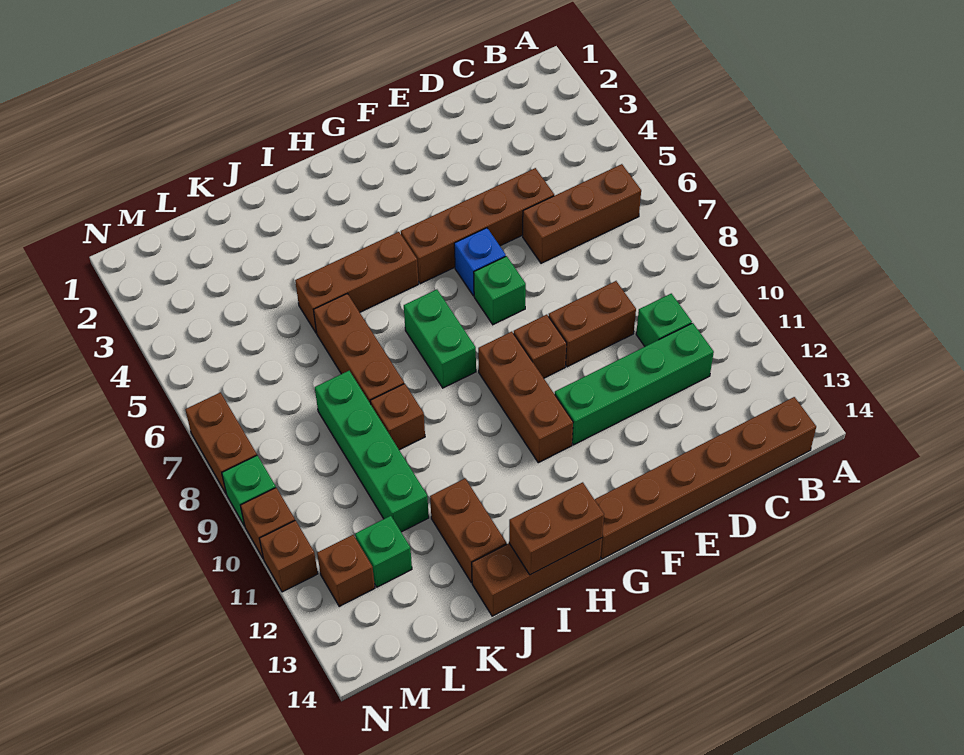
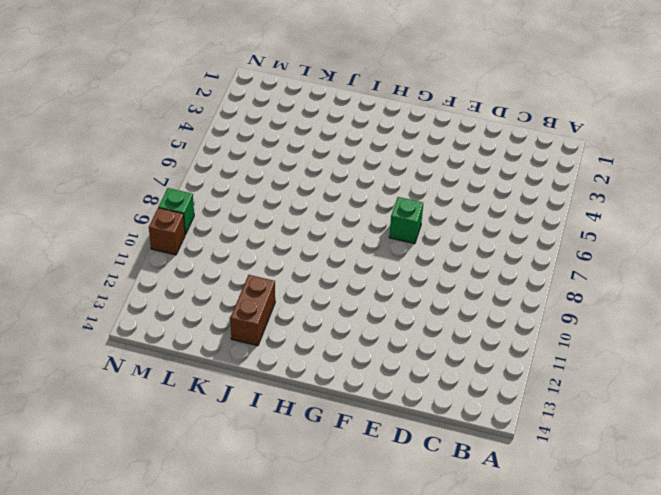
none -> brown brick B6:D6 level 1
none -> brown brick B14:G14 level 1
none -> green brick C10 level 1

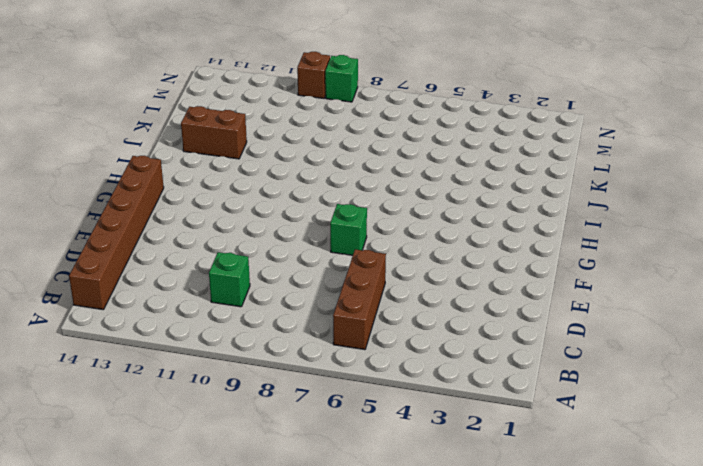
none -> green brick C11:F11 level 1
none -> brown brick D5:G5 level 1
none -> brown brick D9:E9 level 1

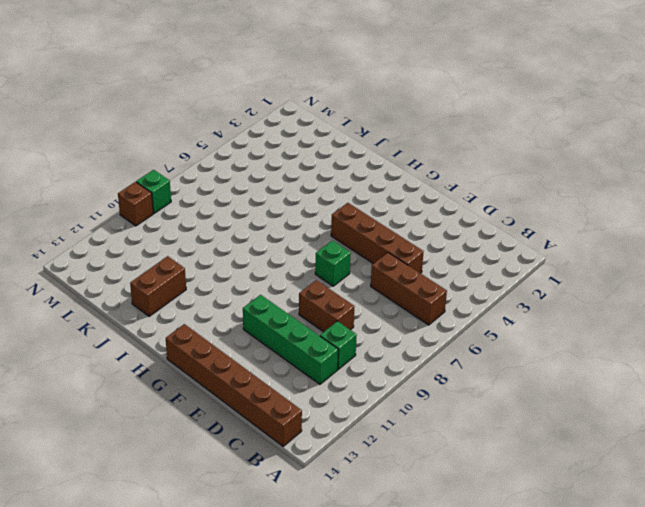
none -> blue brick F6 level 1
none -> brown brick F9 level 1
none -> brown brick G9:G11 level 1

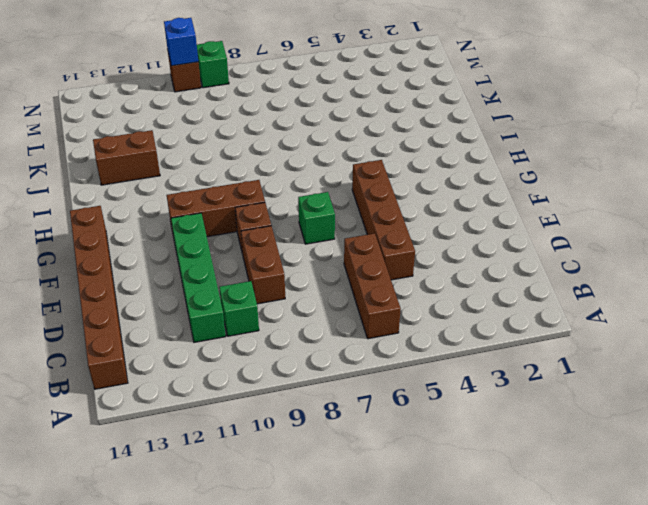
blue brick N10 level 2 -> blue brick F6 level 1
none -> brown brick H5:J5 level 1
none -> green brick H7:H8 level 1
none -> brown brick H14:J14 level 1

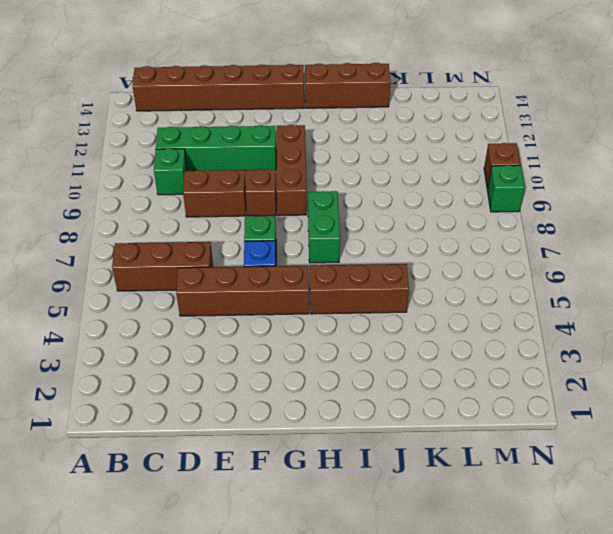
none -> brown brick J6:J8 level 1
none -> brown brick J9 level 1
none -> brown brick J12:J13 level 1

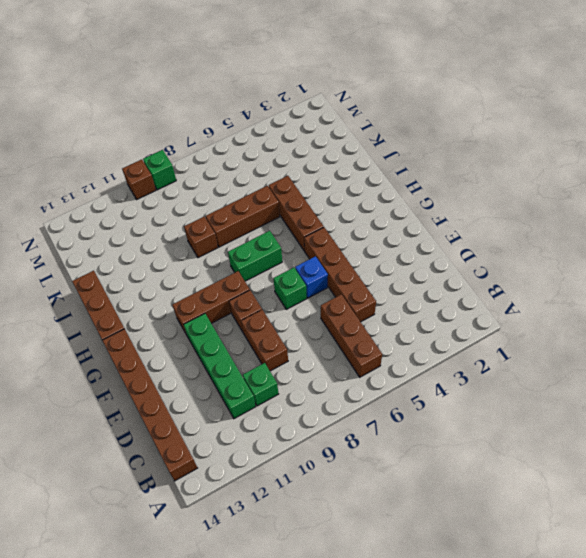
none -> brown brick J12:J13 level 1
none -> green brick K8:K11 level 1
none -> green brick L12 level 1

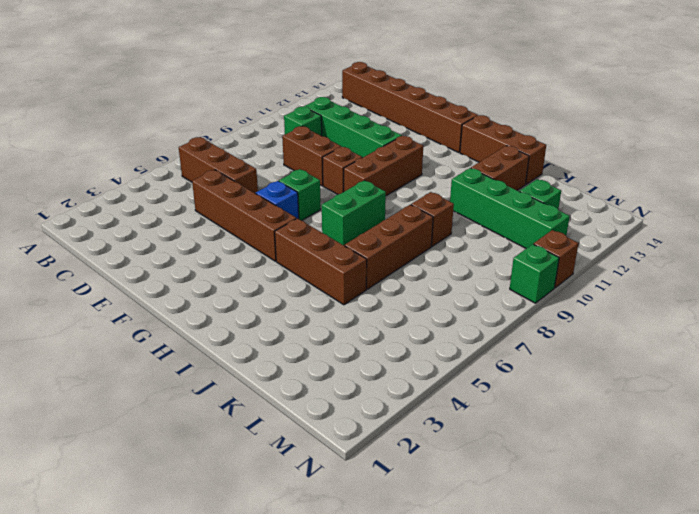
green brick J11:M11 level 1 -> green brick K8:K11 level 1
none -> brown brick M12 level 1
none -> brown brick N7:N8 level 1
none -> brown brick N11 level 1

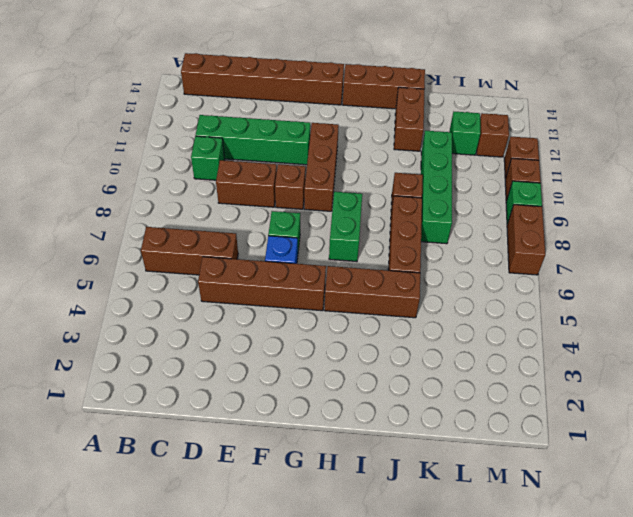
none -> brown brick H14:I14 level 2

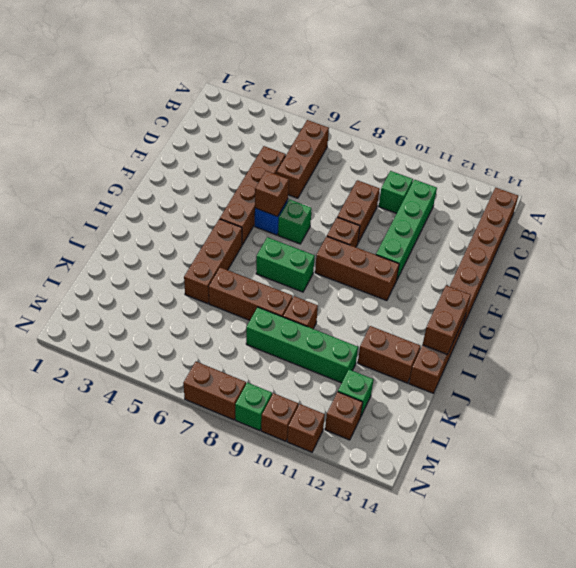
brown brick F6 level 2 -> none

